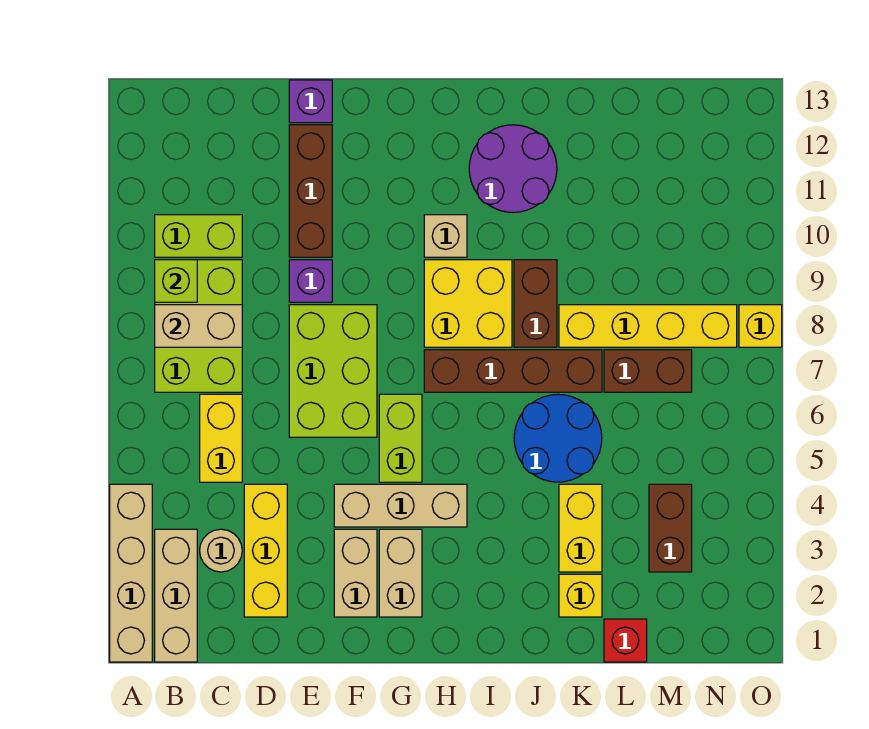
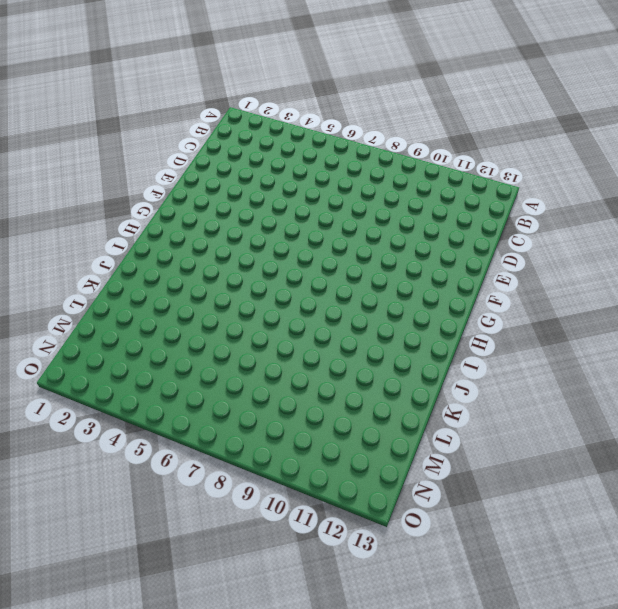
none -> tan brick A1:A4 level 1
none -> tan brick B1:B3 level 1
none -> lime brick B7:C9 level 1
none -> lime brick B10:C10 level 1

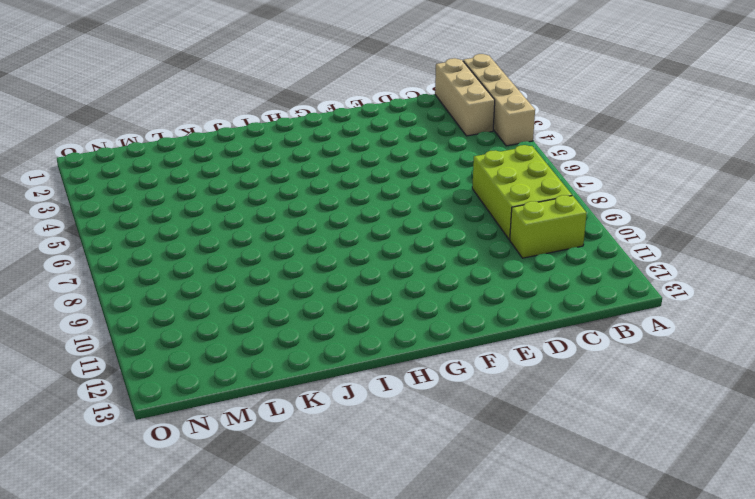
none -> tan round brick C3 level 1
none -> yellow brick C5:C6 level 1
none -> yellow brick D2:D4 level 1
none -> lime brick E6:F8 level 1

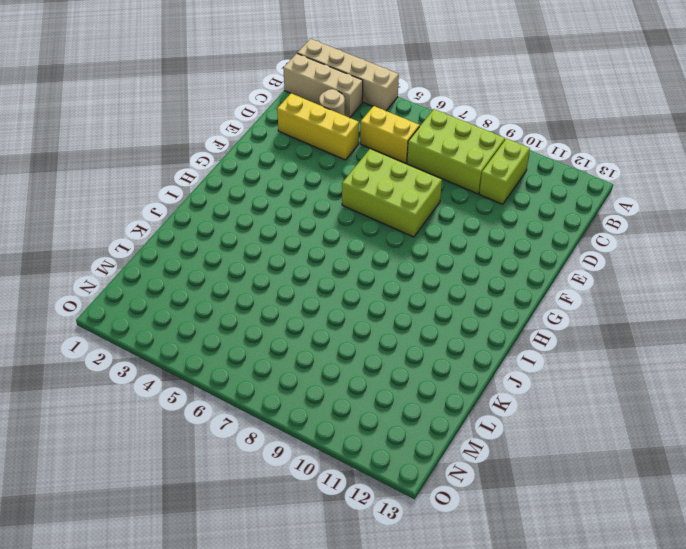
none -> purple brick E9 level 1
none -> brown brick E10:E12 level 1
none -> purple brick E13 level 1
none -> tan brick F2:F3 level 1

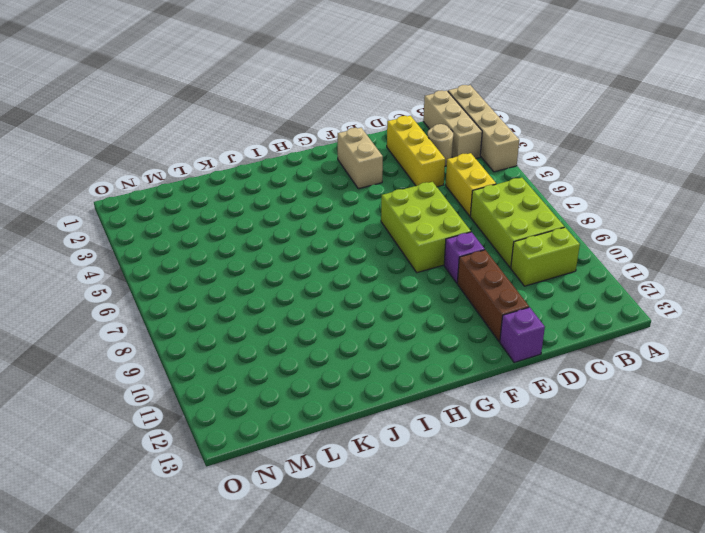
none -> tan brick F4:H4 level 1
none -> tan brick G2:G3 level 1
none -> lime brick G5:G6 level 1
none -> brown brick H7:K7 level 1

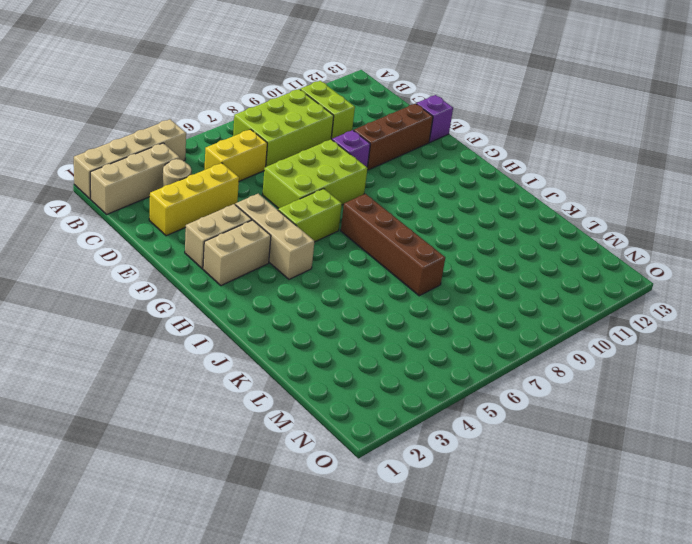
none -> yellow brick H8:I9 level 1
none -> tan brick H10 level 1
none -> purple round brick I11:J12 level 1
none -> blue round brick J5:K6 level 1

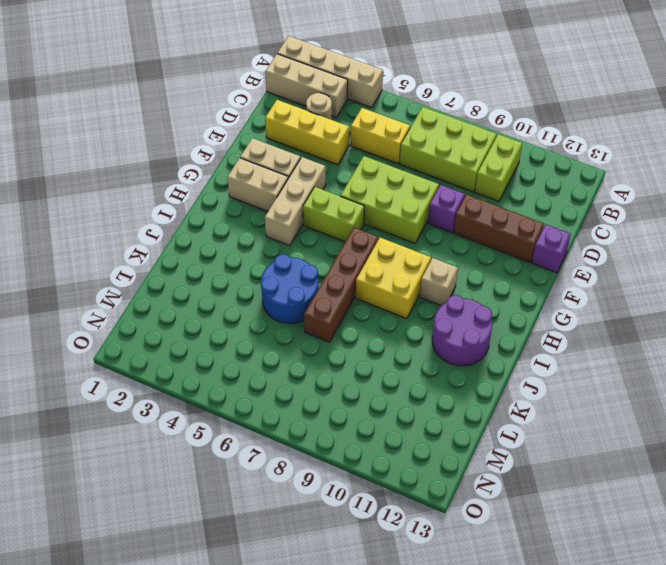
none -> brown brick J8:J9 level 1
none -> yellow brick K2 level 1
none -> yellow brick K3:K4 level 1
none -> yellow brick K8:N8 level 1

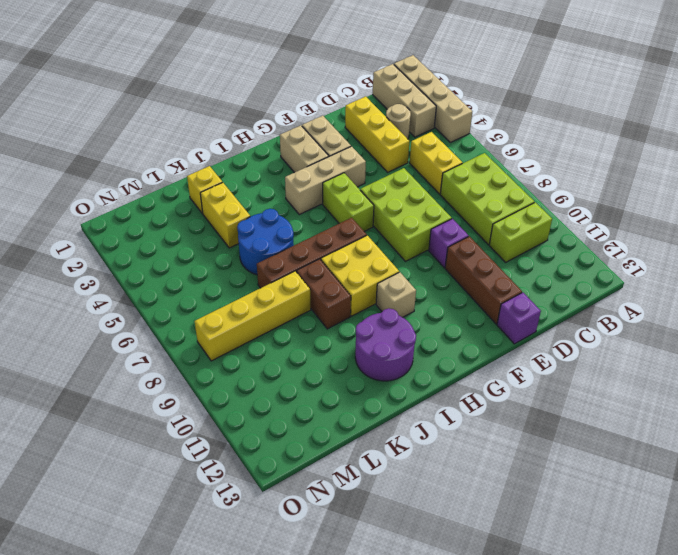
none -> red brick L1 level 1
none -> brown brick L7:M7 level 1
none -> brown brick M3:M4 level 1
none -> yellow brick O8 level 1

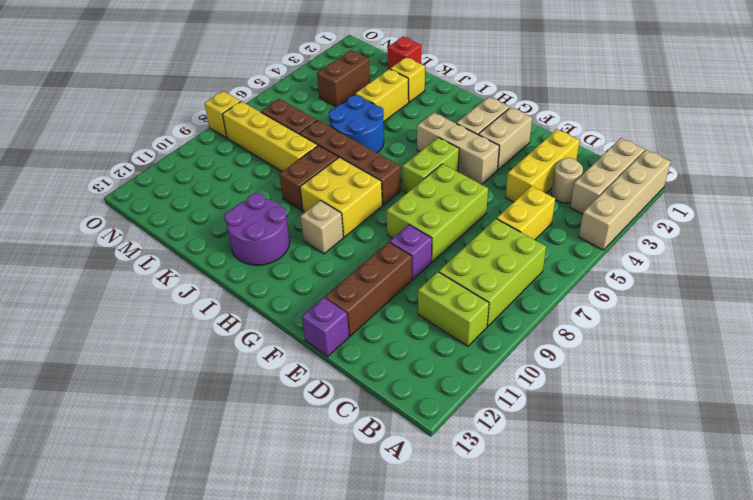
none -> tan brick B8:C8 level 2
none -> lime brick B9 level 2

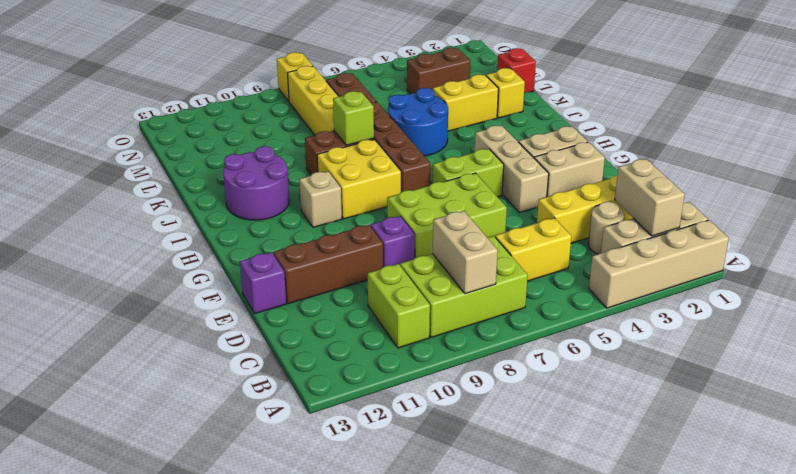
tan brick B2:C2 level 2 -> none
lime brick J8 level 2 -> lime brick B9 level 2

